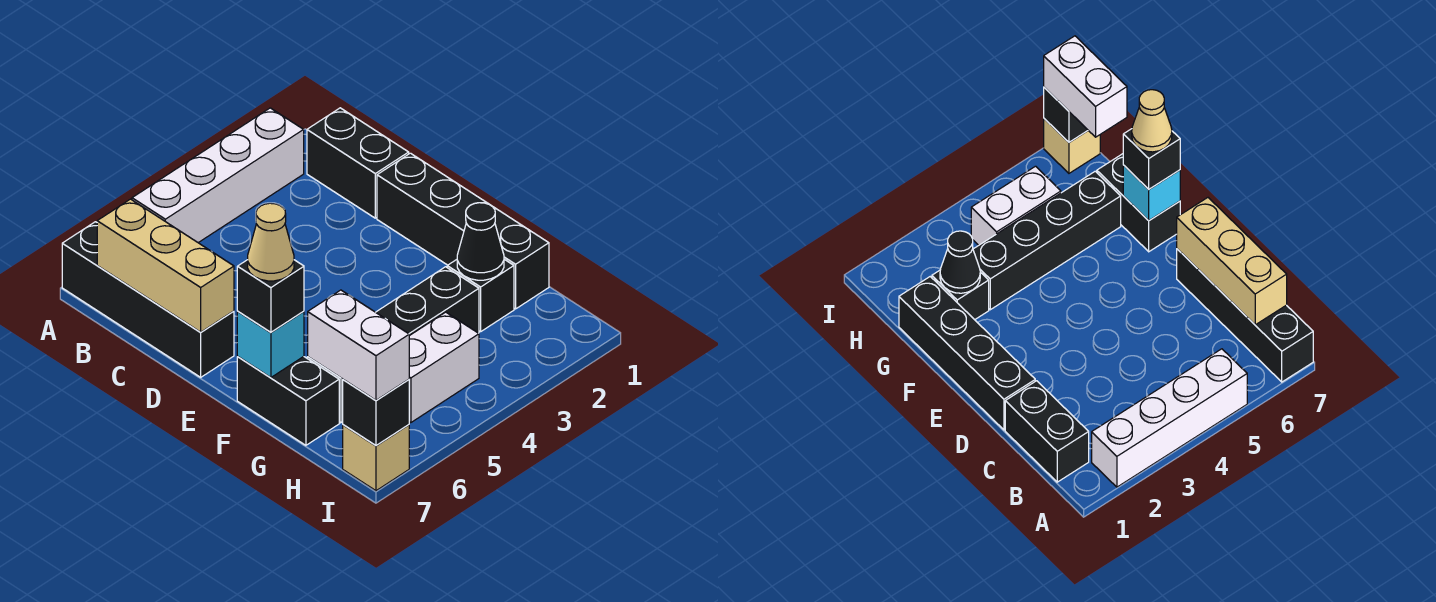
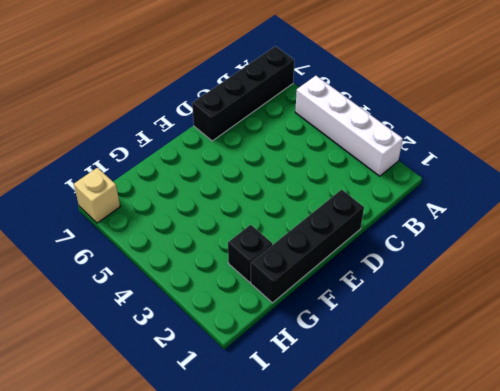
none -> black brick B1:C1 level 1
none -> black brick F7:G7 level 1
none -> black brick G3:G6 level 1

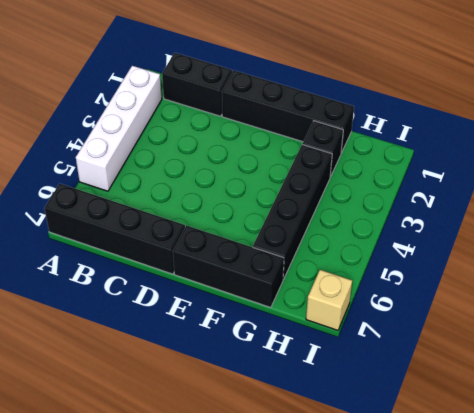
black brick E7:G7 level 1 -> black brick F7:G7 level 1
none -> white brick H4:H5 level 1
none -> tan brick B7:D7 level 2
none -> cyan brick F7 level 2

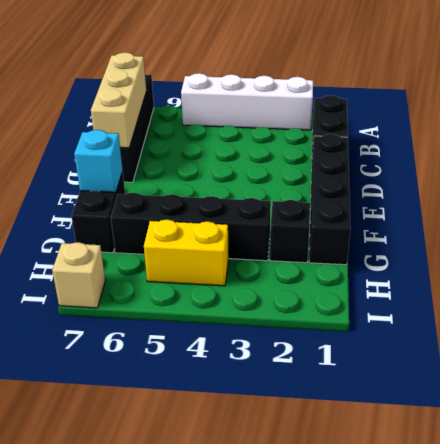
yellow brick H4:H5 level 1 -> white brick H4:H5 level 1
none -> black cone G2 level 2
none -> black brick I7 level 2
none -> black brick F7 level 3

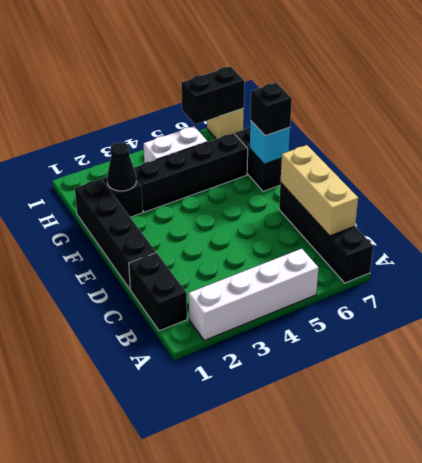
black brick I6:I7 level 2 -> black brick I7 level 2
none -> white brick H7:I7 level 3
none -> tan cone F7 level 4

